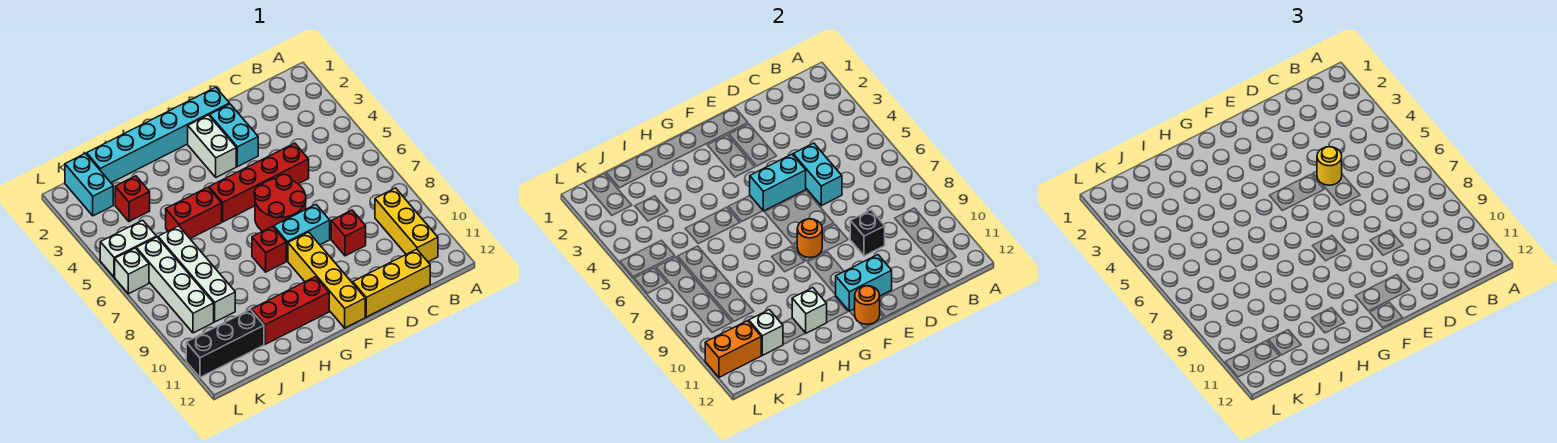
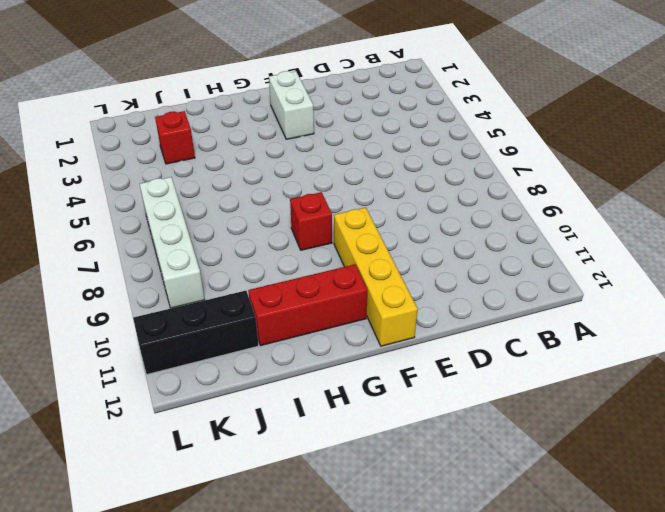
none -> yellow brick B9:B11 level 1
none -> yellow brick C12:E12 level 1
none -> red brick D5:G5 level 1
none -> red brick D9 level 1

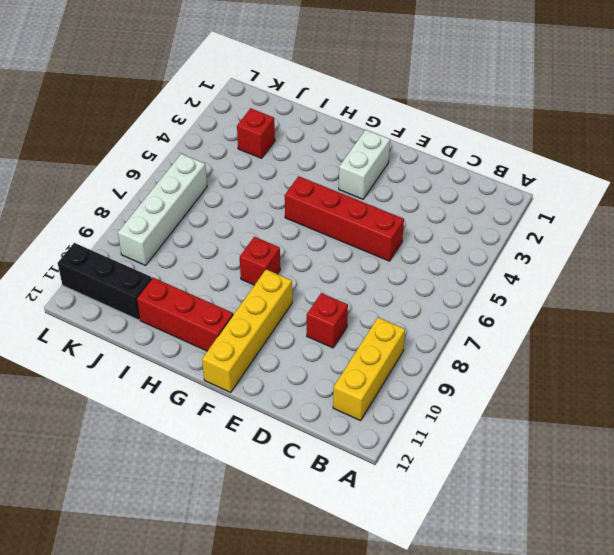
none -> yellow brick C12:E12 level 1
none -> cyan brick E1:J1 level 1
none -> cyan brick E2:E3 level 1
none -> red round brick E6:F7 level 1

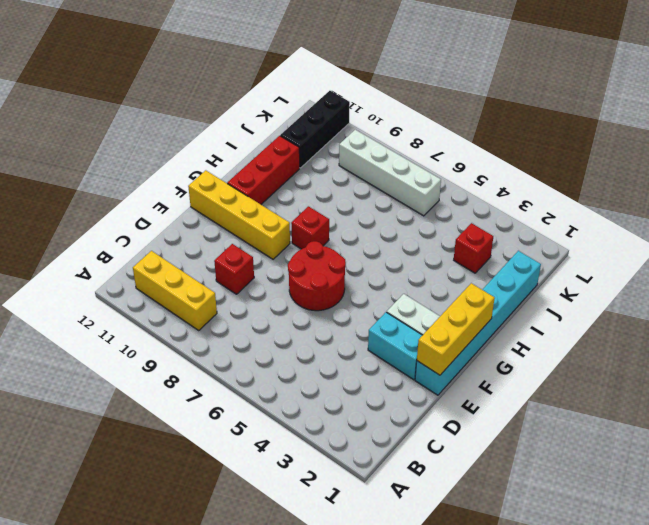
yellow brick E1:G1 level 2 -> yellow brick C12:E12 level 1
none -> red brick D5:G5 level 1
none -> cyan brick E8:F8 level 1
none -> red brick H5:I5 level 1
none -> white brick J6:J9 level 1

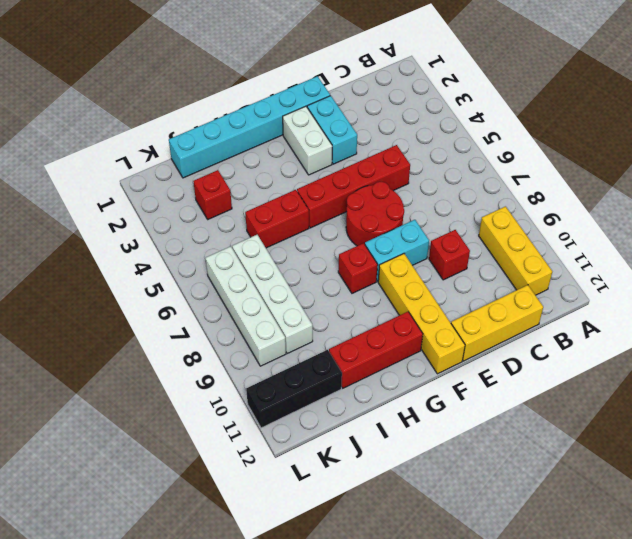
none -> cyan brick K1:K2 level 1
none -> white brick K5:L5 level 1
none -> white brick L6 level 1
none -> cyan brick D5:D6 level 2

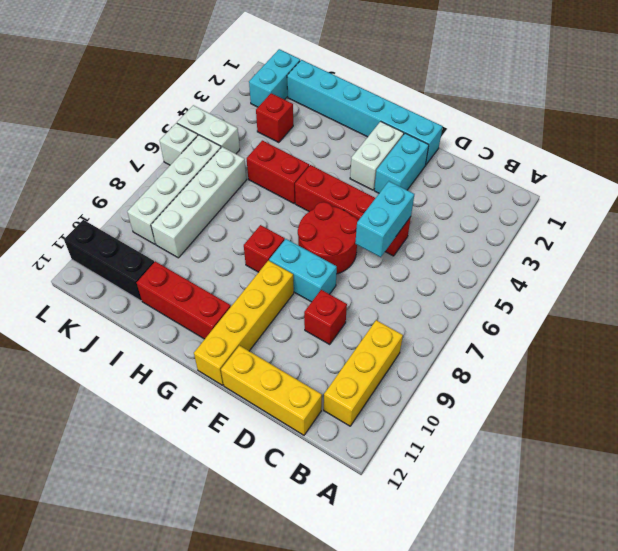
none -> black brick D9 level 2
none -> cyan brick E5:F5 level 2
none -> cyan brick E11:F11 level 2
none -> orange round brick F8 level 2

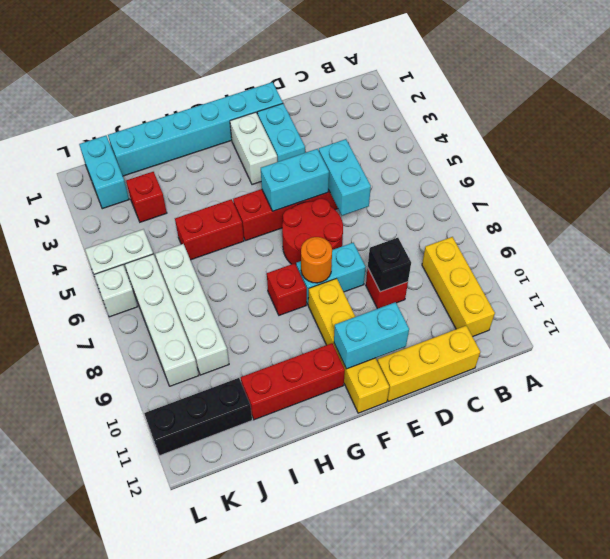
none -> orange round brick F12 level 2
none -> white brick H11 level 2
none -> white brick J11 level 2
none -> orange brick K11:L11 level 2

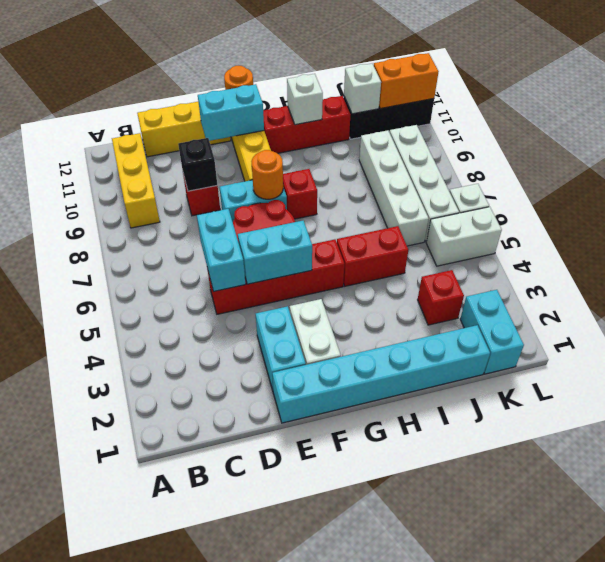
none -> yellow round brick D5 level 3

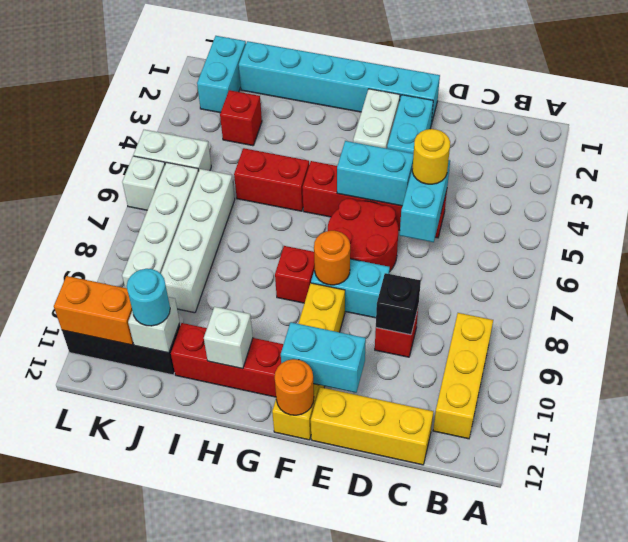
cyan round brick J11 level 3 -> none

